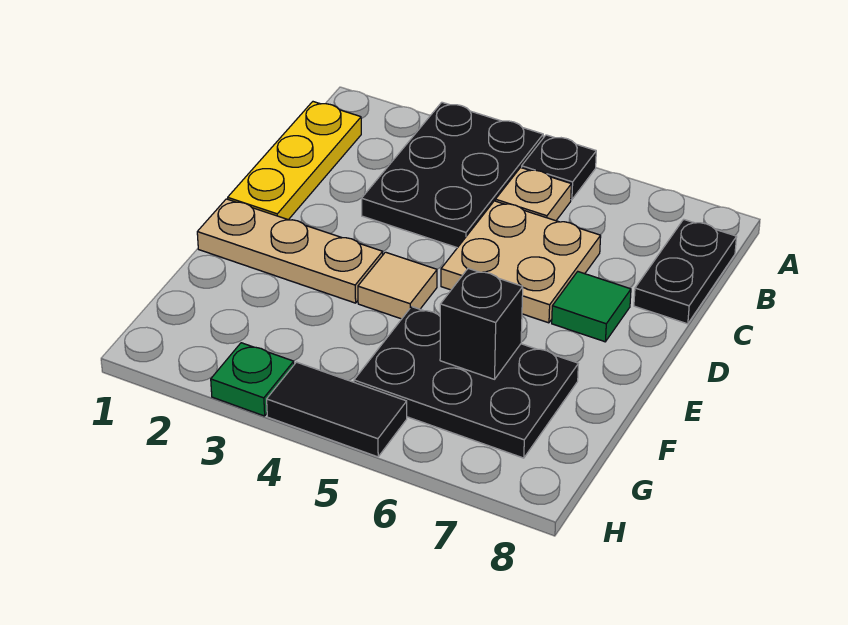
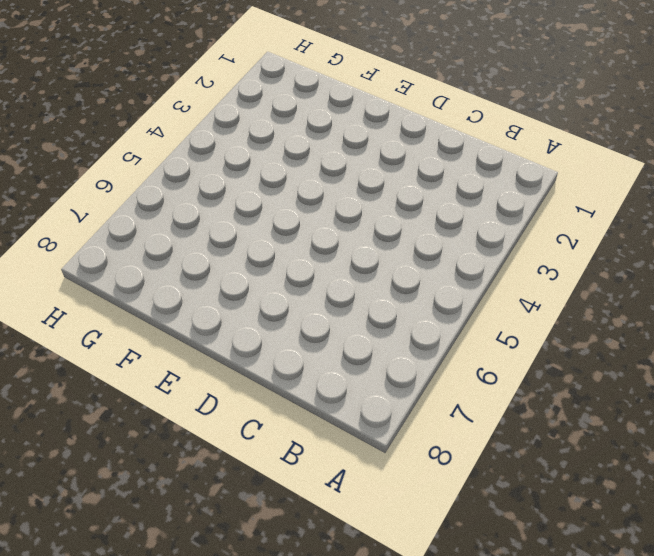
none -> black plate A3:C4 level 1
none -> black plate A5 level 1
none -> yellow plate B1:D1 level 1

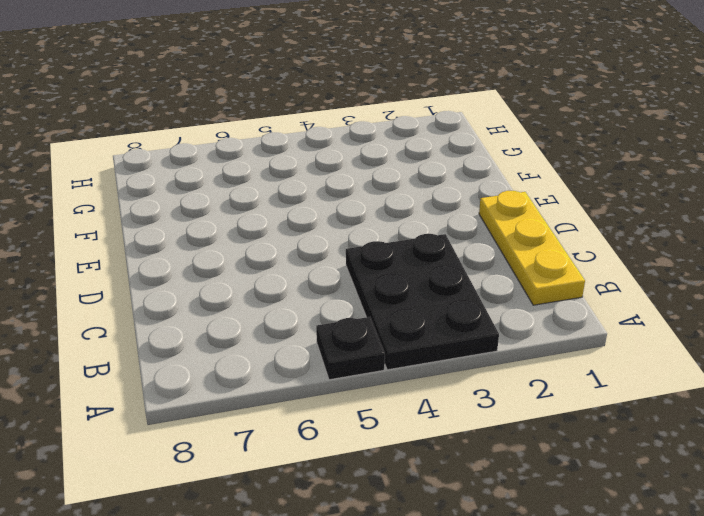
none -> tan plate B5 level 1
none -> black plate B8:C8 level 1
none -> tan plate C5:D6 level 1

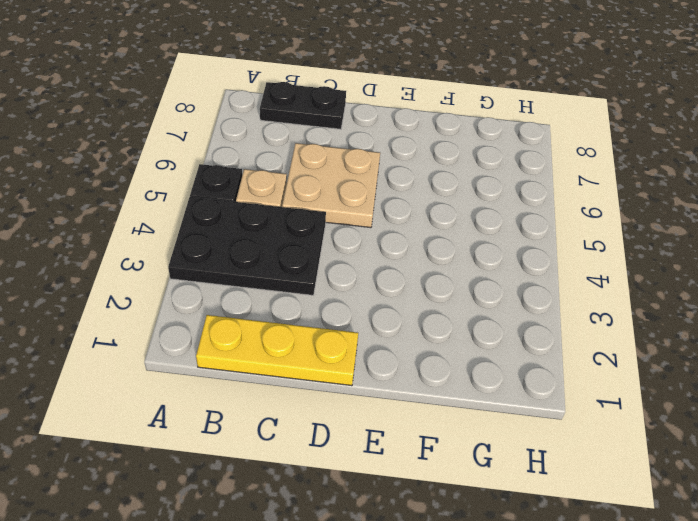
none -> green tile D7 level 1
none -> tan plate E1:E3 level 1
none -> tan tile E4 level 1

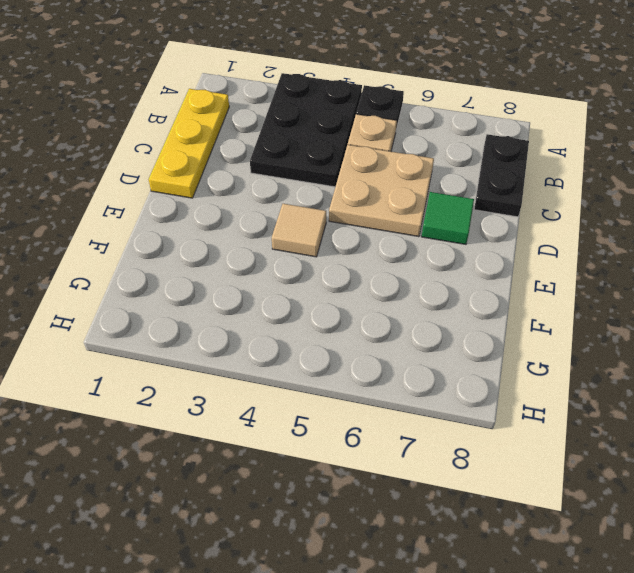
none -> tan plate E1:E3 level 1
none -> black plate F5:G7 level 1
none -> green plate H3 level 1

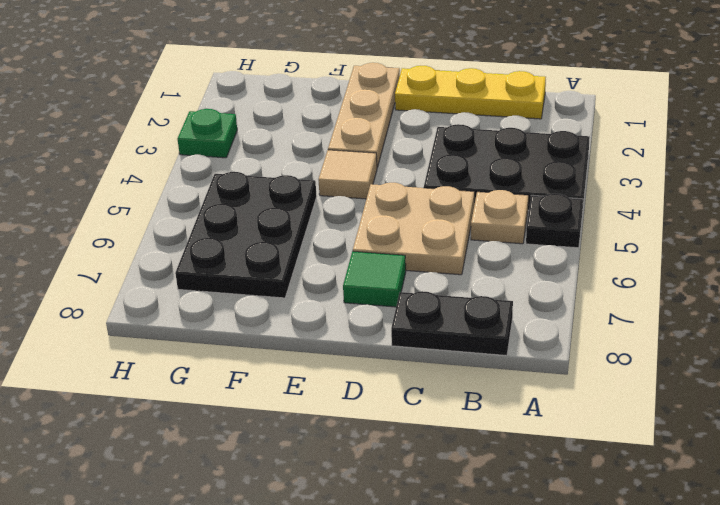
none -> black tile H4:H5 level 1
none -> black brick F6 level 2

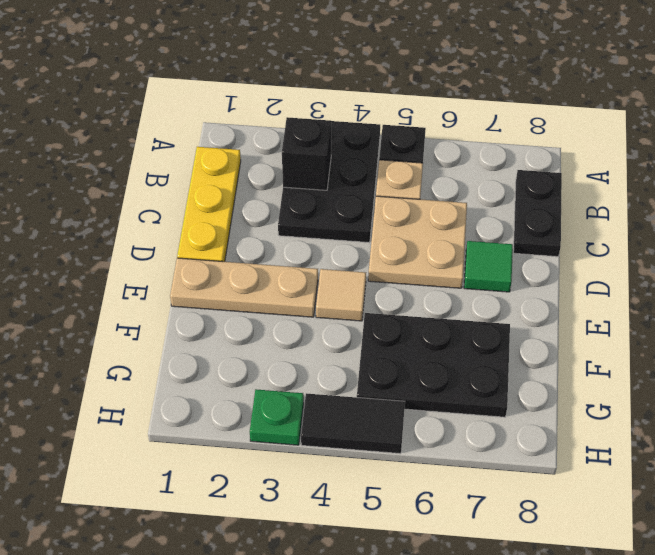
black brick B3 level 2 -> black brick F6 level 2

